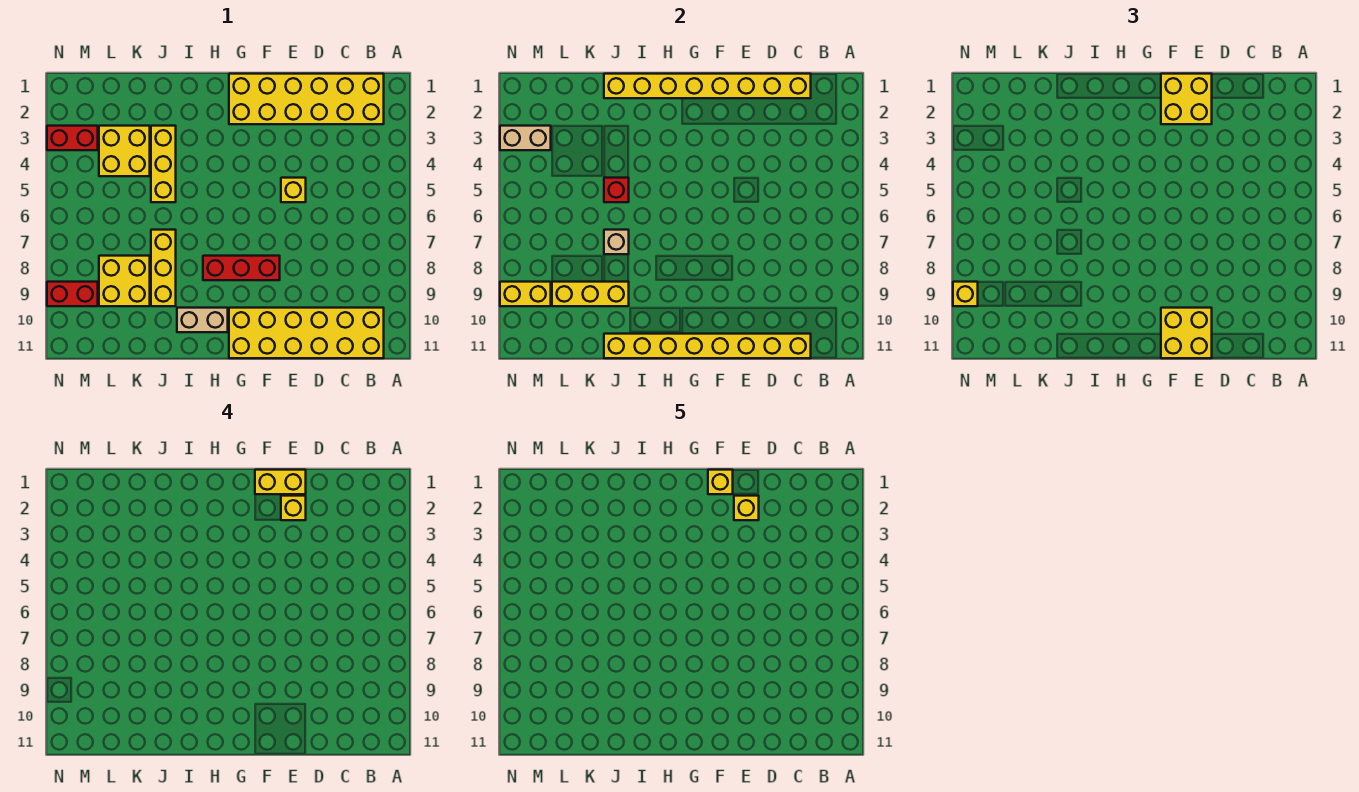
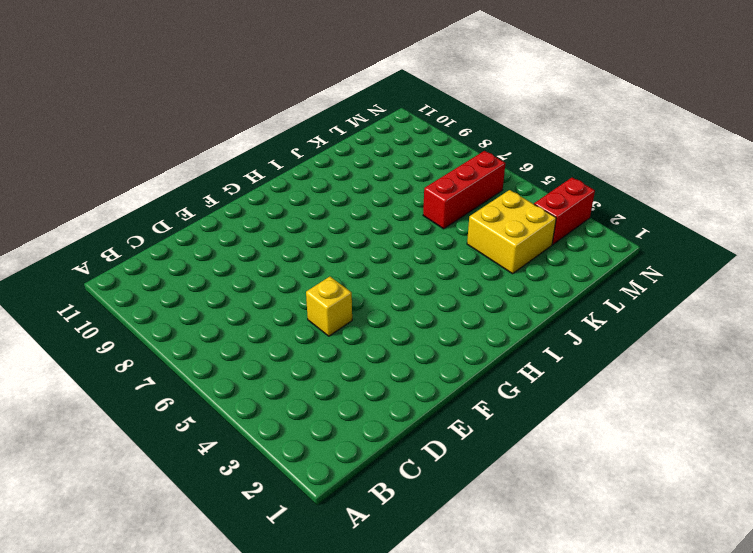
red brick K6:M6 level 1 -> red brick F8:H8 level 1
none -> yellow brick B1:G2 level 1
none -> yellow brick B10:G11 level 1
none -> tan brick H10:I10 level 1

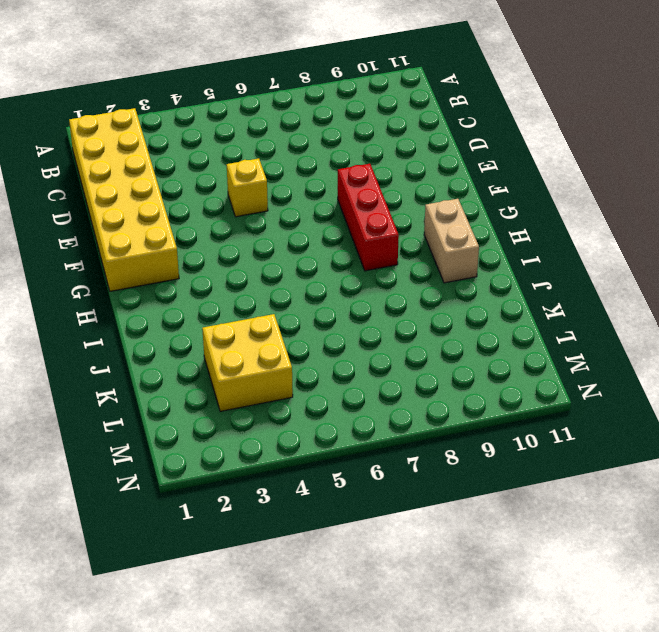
none -> yellow brick B10:G11 level 1
none -> yellow brick J3:J5 level 1
none -> yellow brick J7:J9 level 1

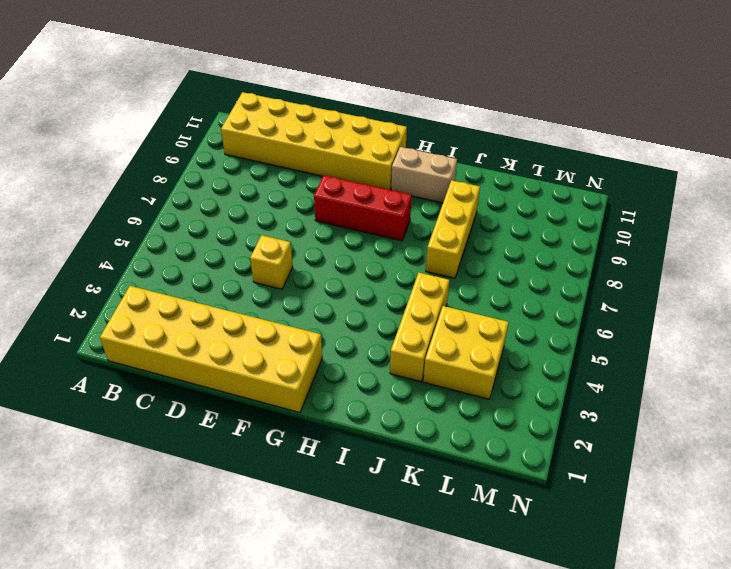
none -> yellow brick K8:L9 level 1
none -> red brick M3:N3 level 1
none -> red brick M9:N9 level 1

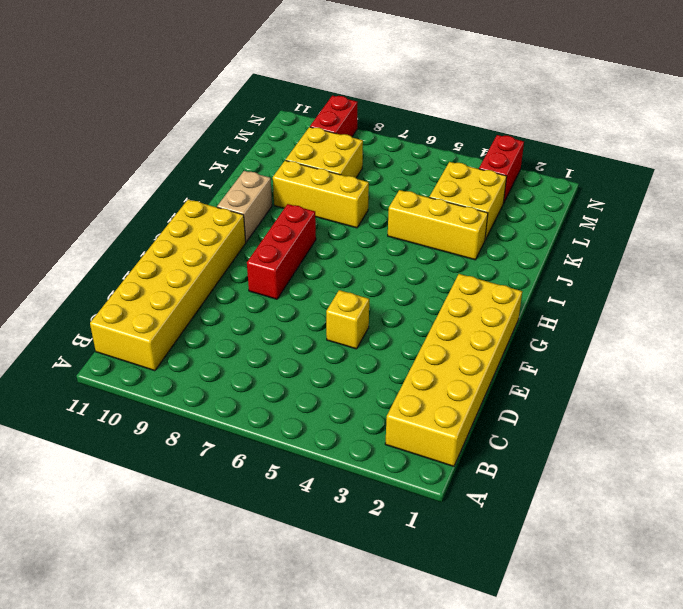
none -> yellow brick C1:J1 level 2
none -> yellow brick C11:J11 level 2
none -> red brick J5 level 2

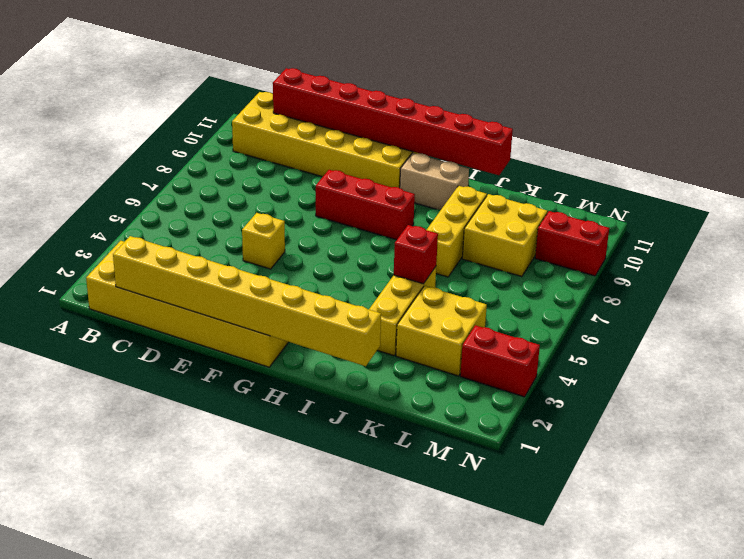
red brick C11:J11 level 2 -> yellow brick C11:J11 level 2
none -> tan brick J7 level 2
none -> yellow brick J9:L9 level 2
none -> tan brick M3:N3 level 2

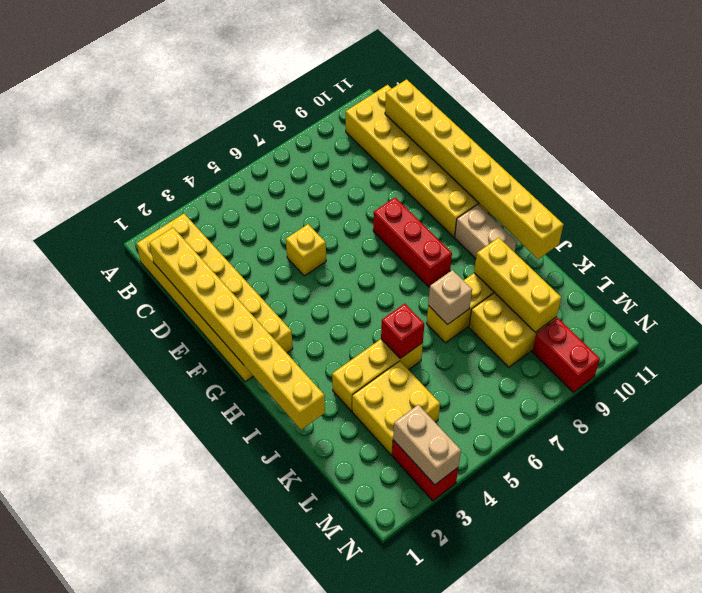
none -> yellow brick M9:N9 level 2
none -> yellow brick E1:F2 level 3
none -> yellow brick E10:F11 level 3

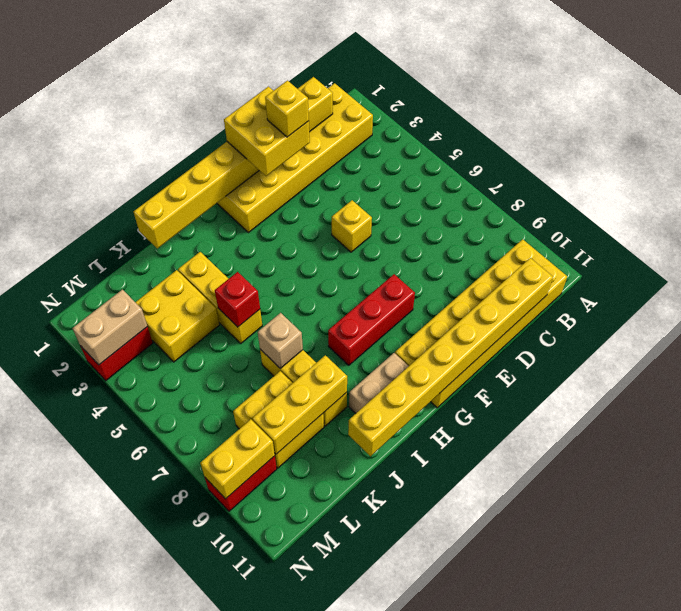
none -> yellow brick E10:F11 level 3
none -> yellow brick N9 level 3
none -> yellow brick E1:F1 level 4

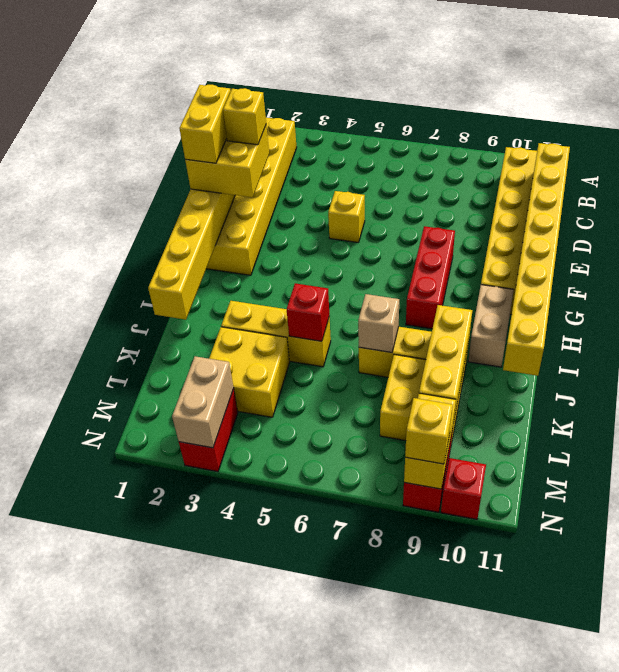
red brick N10 level 1 -> none
none -> yellow brick E10:F11 level 3
none -> yellow brick E2 level 5
none -> yellow brick F1 level 5

